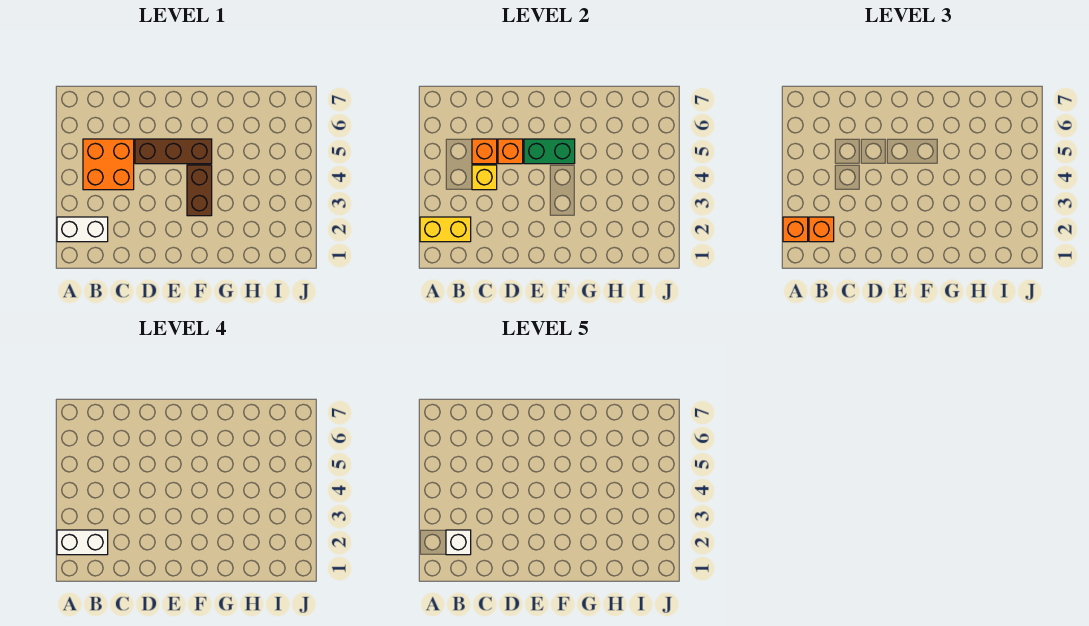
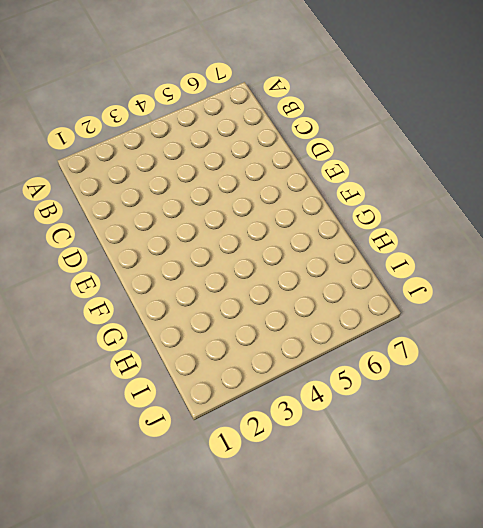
none -> white brick A2:B2 level 1
none -> orange brick B4:C5 level 1
none -> brown brick D5:F5 level 1

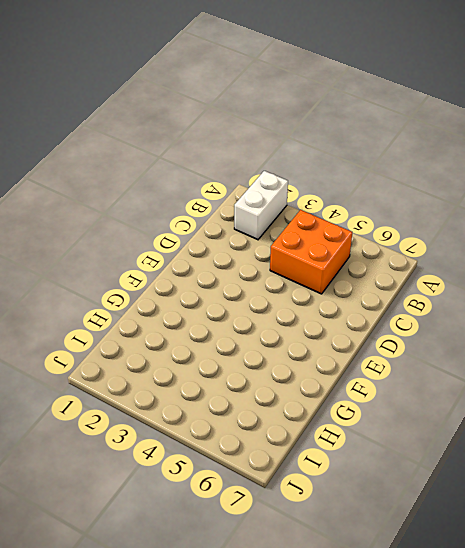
none -> brown brick D5:F5 level 1
none -> brown brick F3:F4 level 1
none -> yellow brick A2:B2 level 2

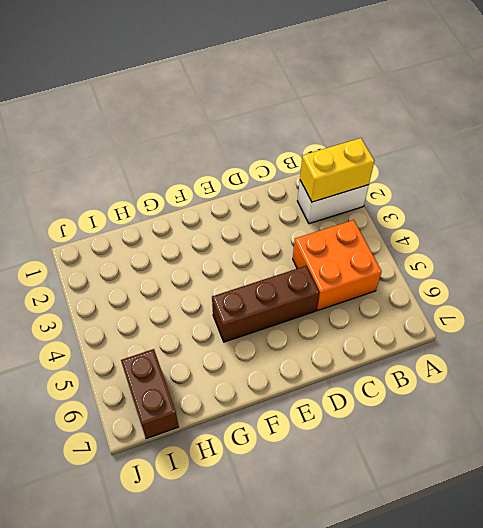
brown brick I6:I7 level 1 -> brown brick F3:F4 level 1
none -> yellow brick C4 level 2
none -> orange brick C5 level 2
none -> orange brick D5 level 2

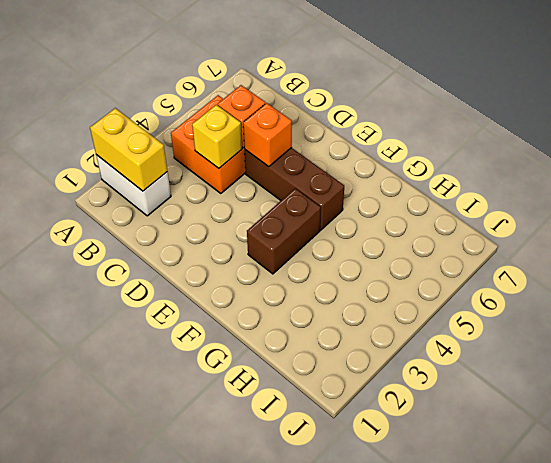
none -> green brick E5:F5 level 2
none -> orange brick A2 level 3
none -> orange brick B2 level 3

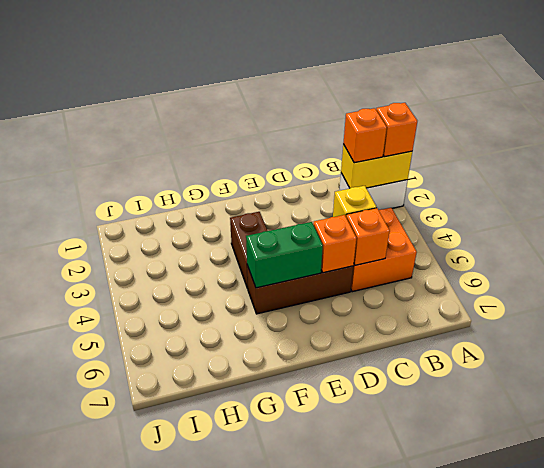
none -> white brick A2:B2 level 4
none -> white brick B2 level 5

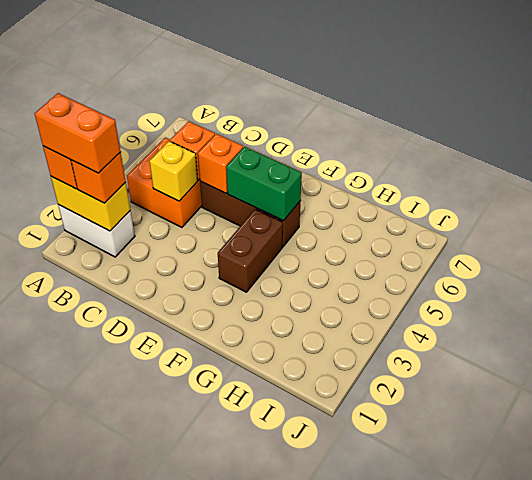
orange brick A2:B2 level 4 -> white brick A2:B2 level 4
none -> white brick B2 level 5

